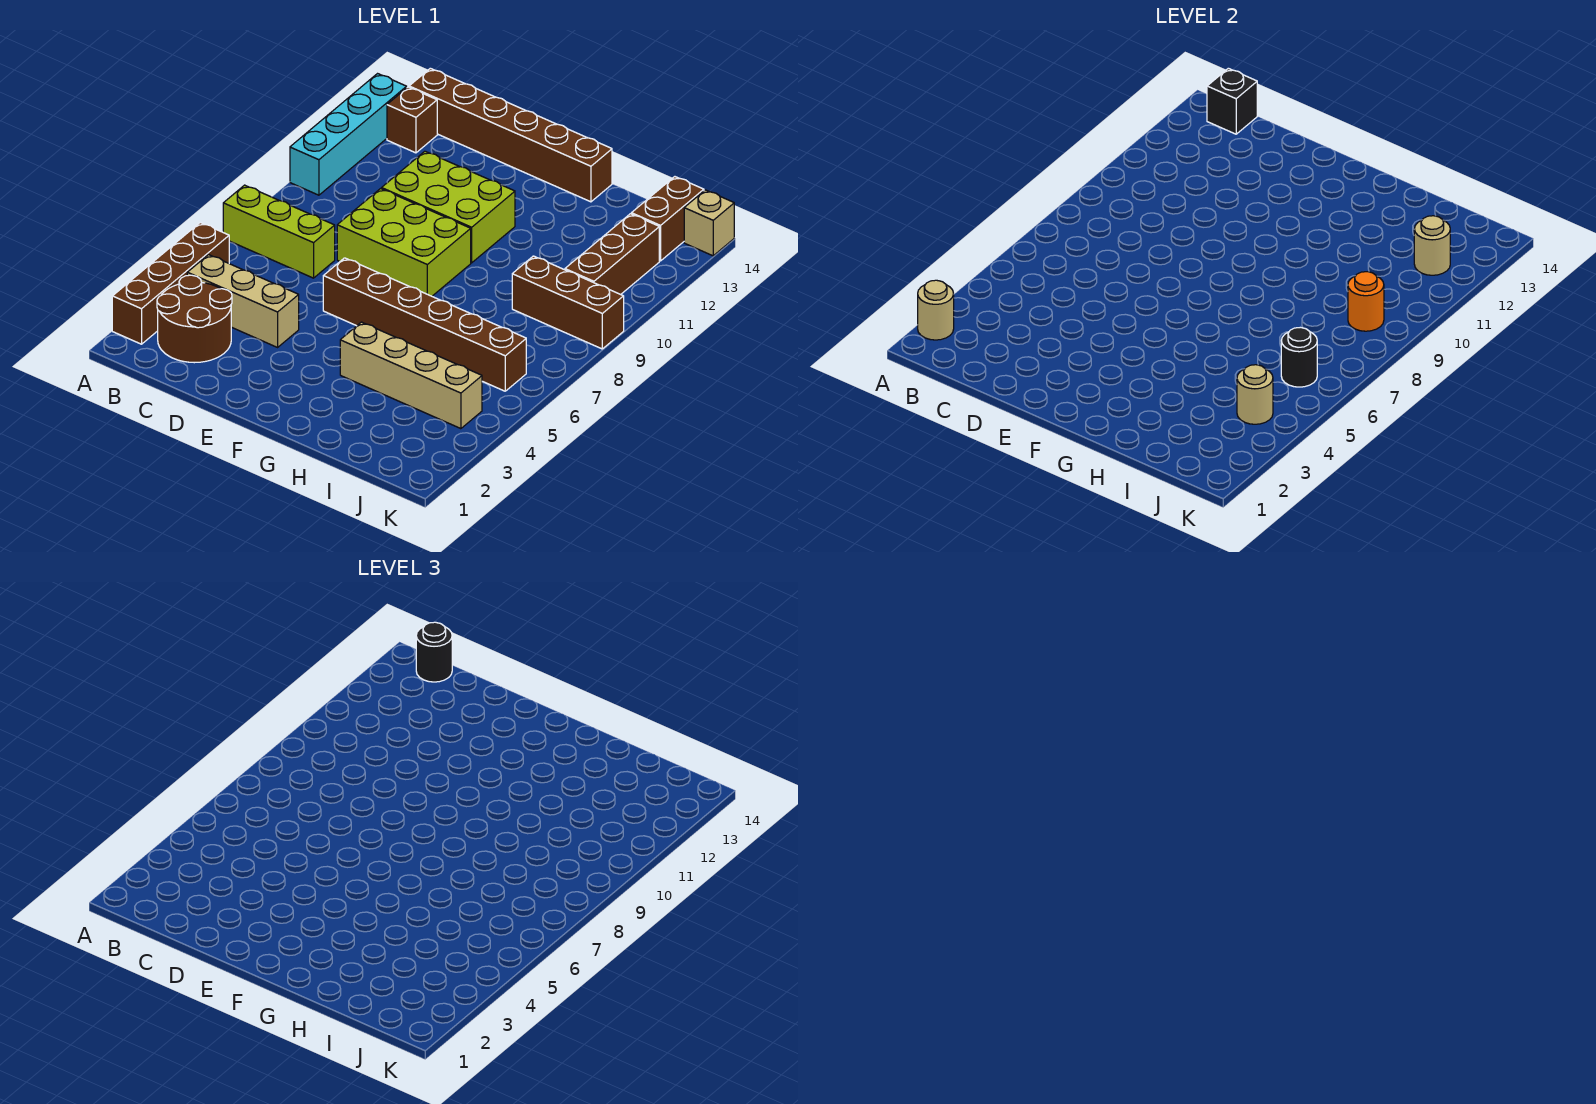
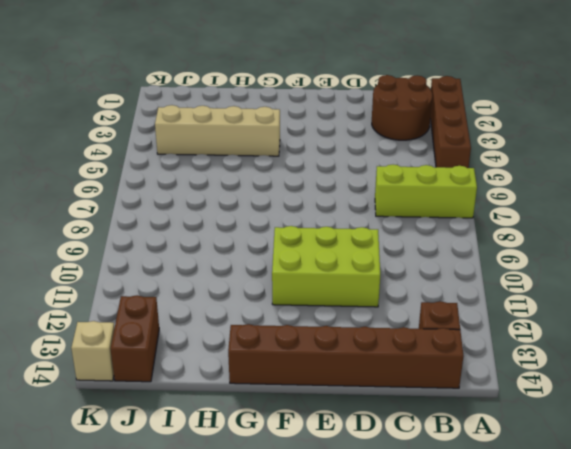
none -> cyan brick A10:A13 level 1
none -> tan brick B4:D4 level 1
none -> lime brick D8:F9 level 1

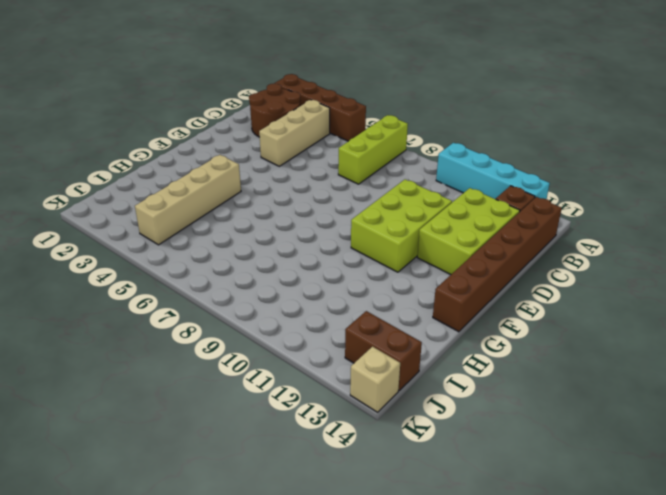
lime brick C12:E13 level 1 -> lime brick D8:F9 level 1
none -> brown brick E6:J6 level 1
none -> brown brick I9:K9 level 1
none -> brown brick J10:J12 level 1

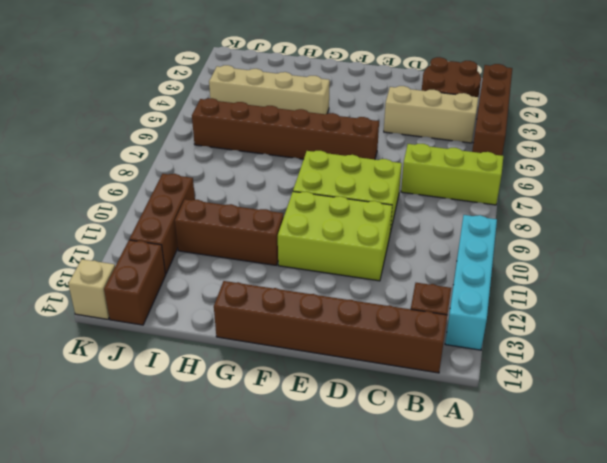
brown brick G11:I11 level 1 -> brown brick I9:K9 level 1
none -> tan round brick A2 level 2
none -> black brick B14 level 2
none -> tan round brick J4 level 2

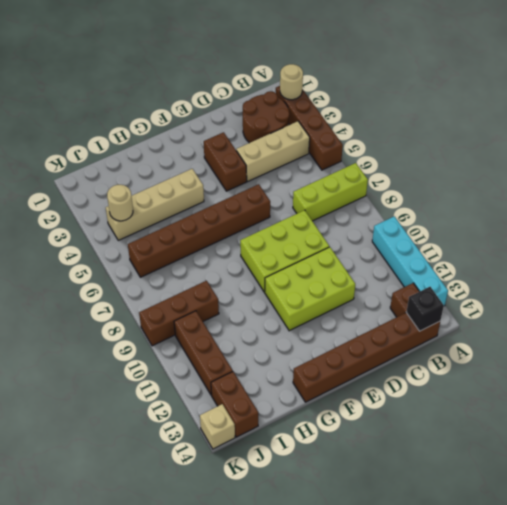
brown brick E3:E4 level 1 -> none
none -> black round brick J6 level 2
none -> orange round brick J9 level 2
none -> tan round brick J12 level 2

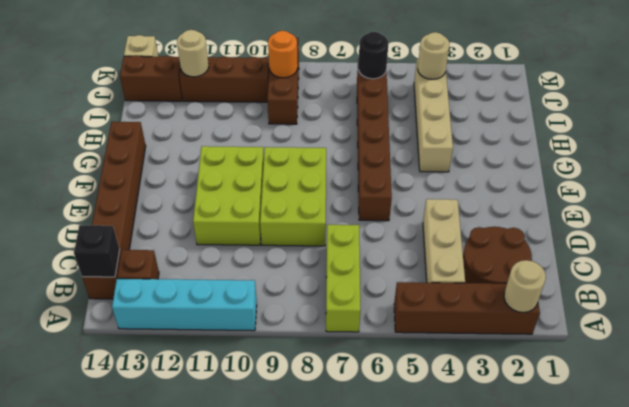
none -> black round brick B14 level 3

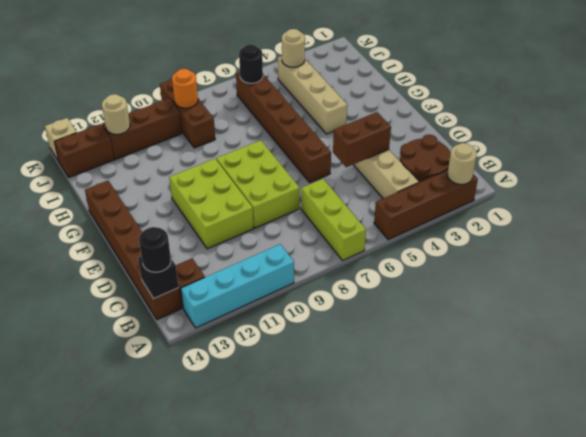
brown brick D4:D5 level 2 -> none

